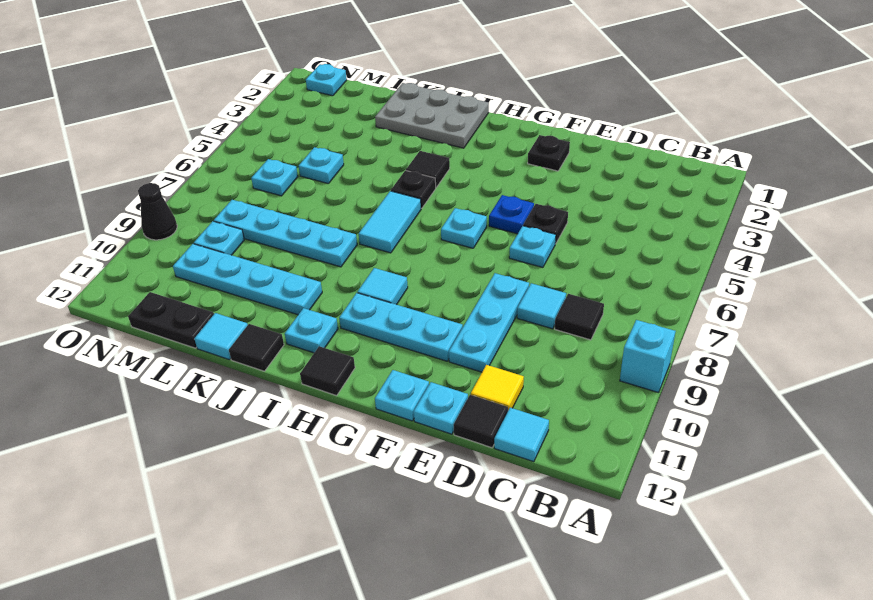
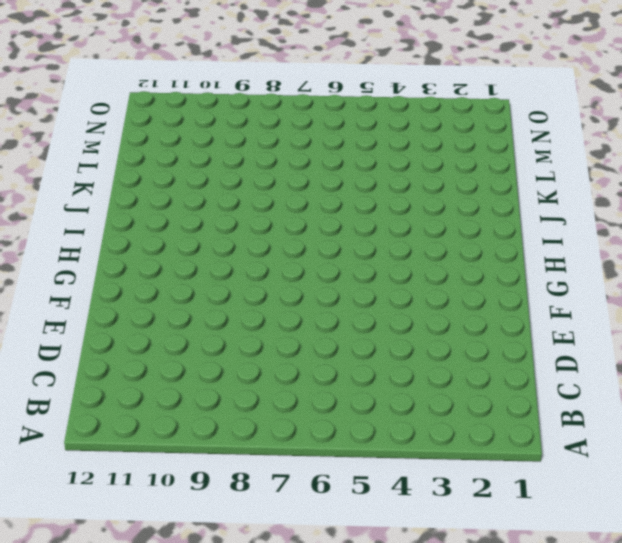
none -> cyan brick A9 level 1
none -> black tile C8 level 1
none -> cyan tile C12 level 1
none -> cyan tile D8 level 1

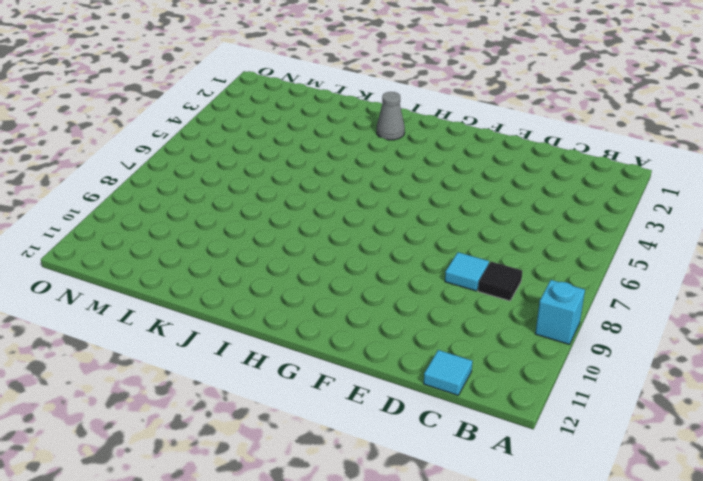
grey cone I2 level 1 -> grey plate I1:K2 level 1
none -> yellow tile D11 level 1
none -> black tile D12 level 1
none -> black plate E5 level 1
none -> cyan plate E6 level 1

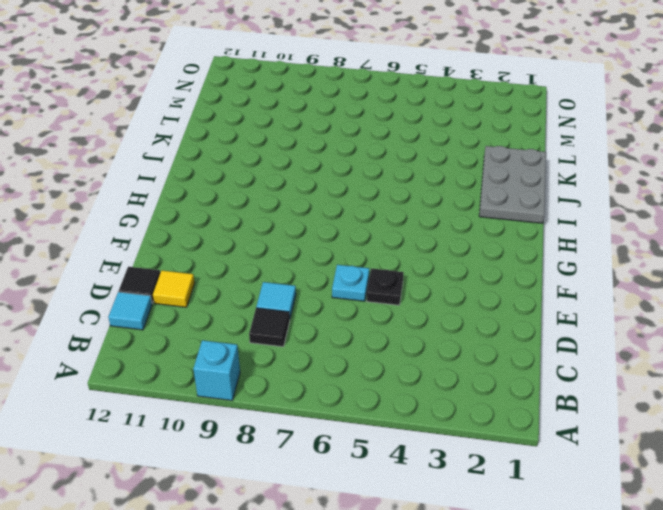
none -> cyan plate E8:E10 level 1
none -> cyan plate E12 level 1
none -> black plate F2 level 1
none -> blue plate F5 level 1

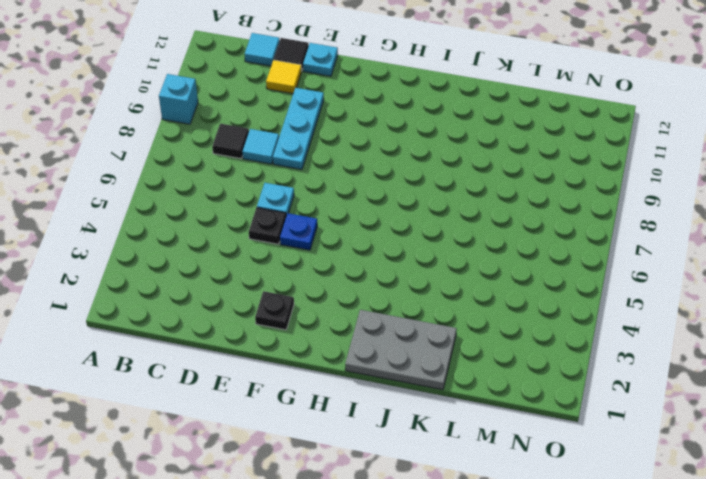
none -> cyan plate F10:H10 level 1
none -> cyan plate F12 level 1
none -> cyan plate G6 level 1
none -> cyan tile H9 level 1

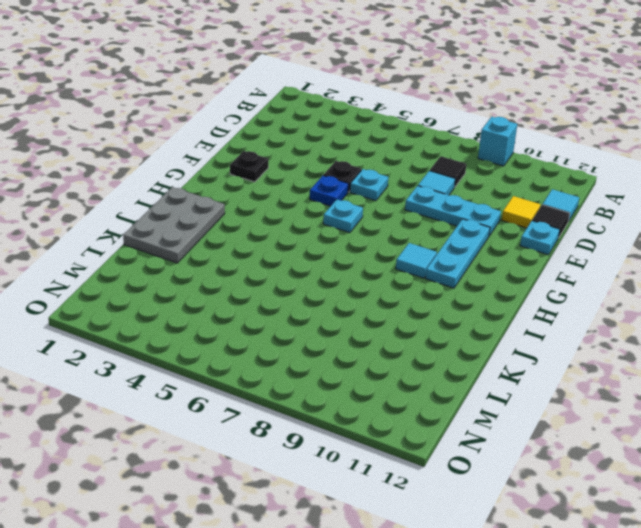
none -> cyan plate F12 level 1
none -> black tile H12 level 1
none -> black tile I4 level 1
none -> black plate I5 level 1

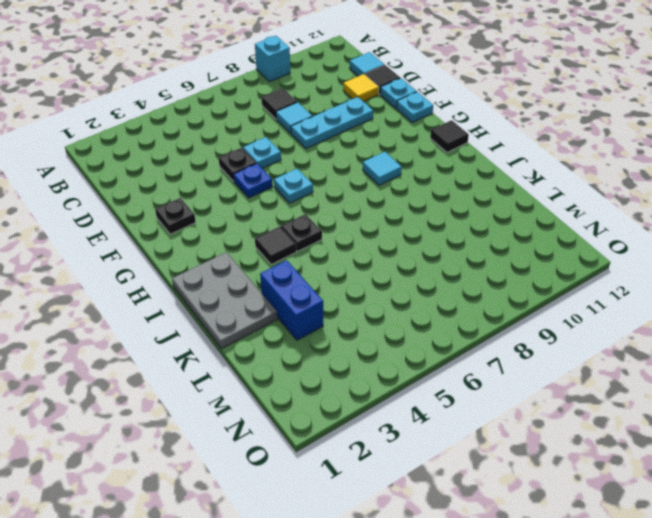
blue brick K3:L3 level 1 -> none
none -> cyan plate F10:H10 level 1
none -> cyan tile I6:I7 level 1
none -> cyan plate I11 level 1
none -> cyan plate J8:M8 level 1

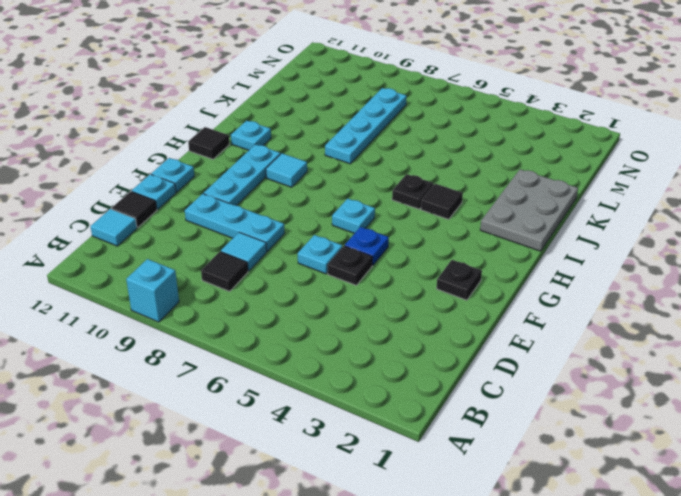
none -> yellow tile D11 level 1
none -> cyan tile I6:I7 level 1
none -> cyan plate J10:M10 level 1
none -> black tile J12 level 1

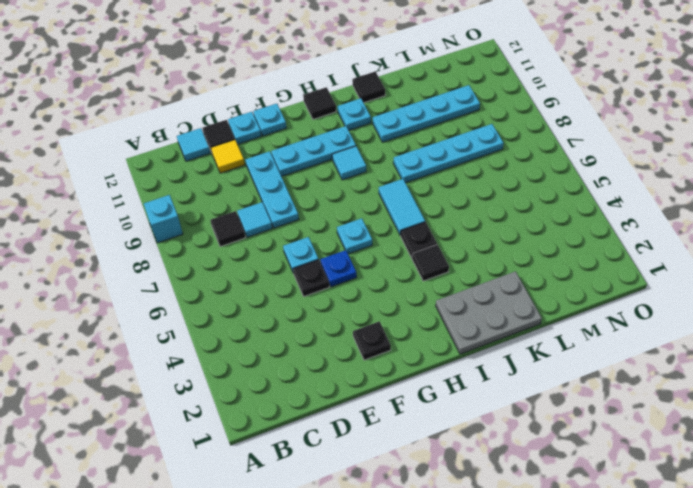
none -> cyan tile K12 level 1
none -> cyan plate L5 level 1
none -> black plate L12:M12 level 1
none -> cyan plate M6 level 1

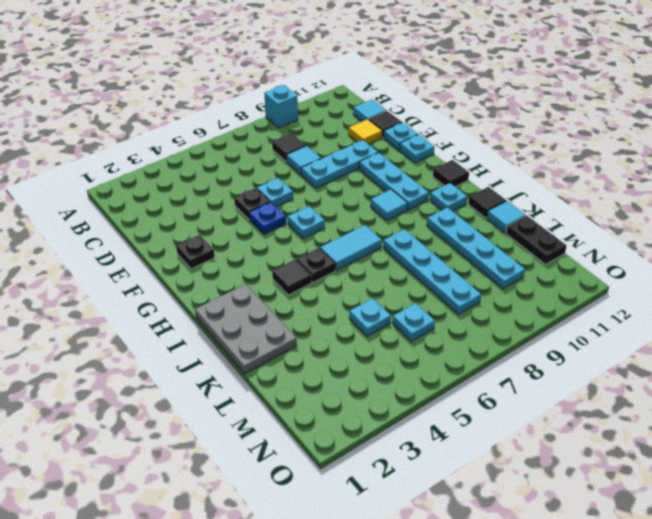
none -> cyan plate M9 level 1
none -> cyan plate N1 level 1
none -> black cone O9 level 1

